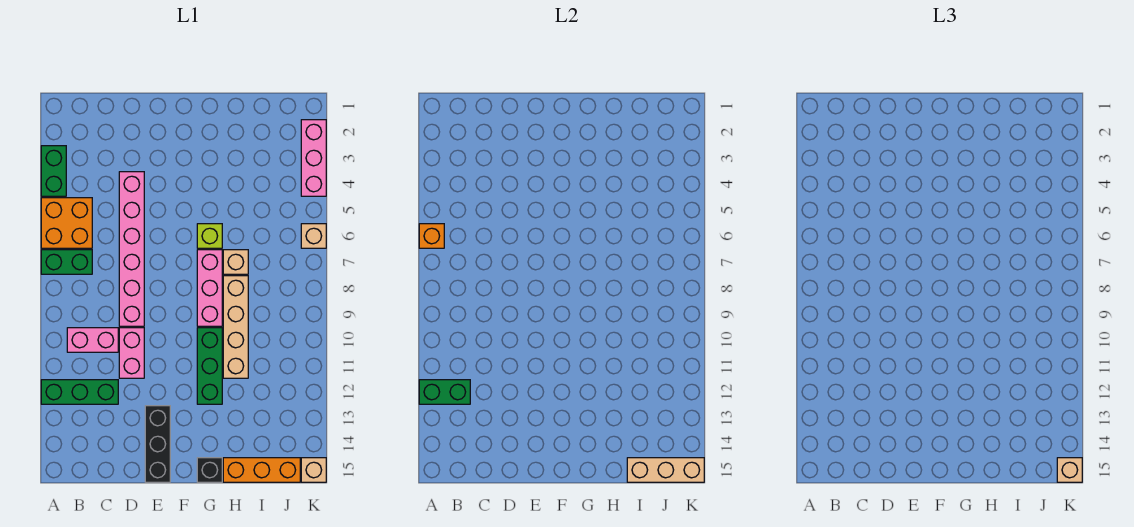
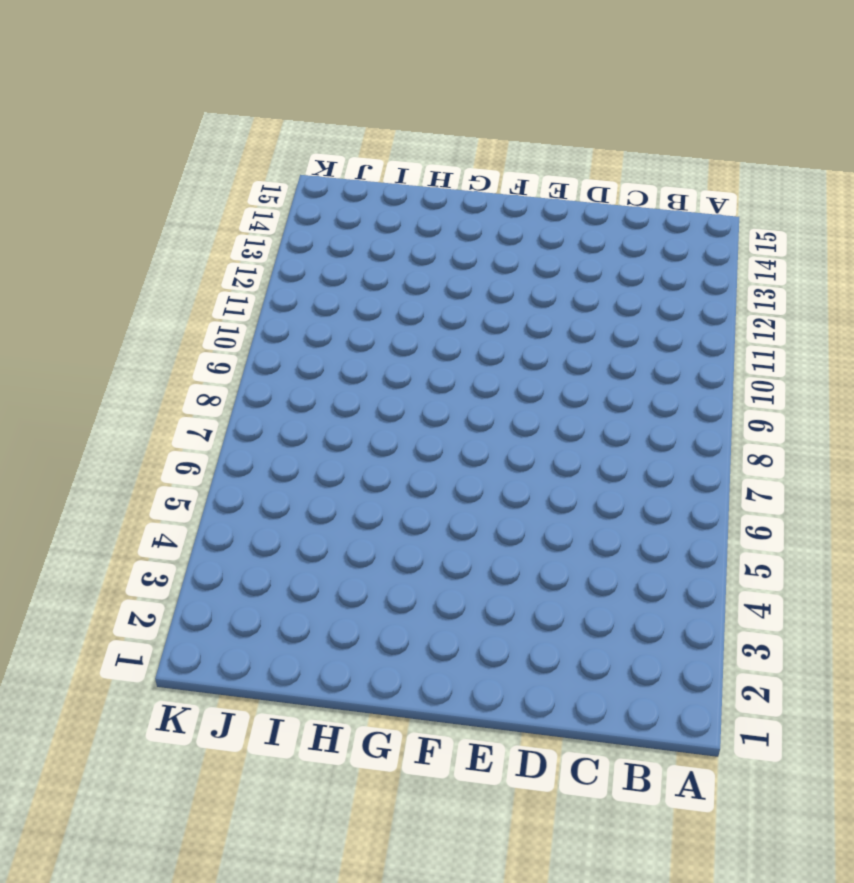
none -> green brick A3:A4 level 1
none -> orange brick A5:B6 level 1
none -> green brick A7:B7 level 1

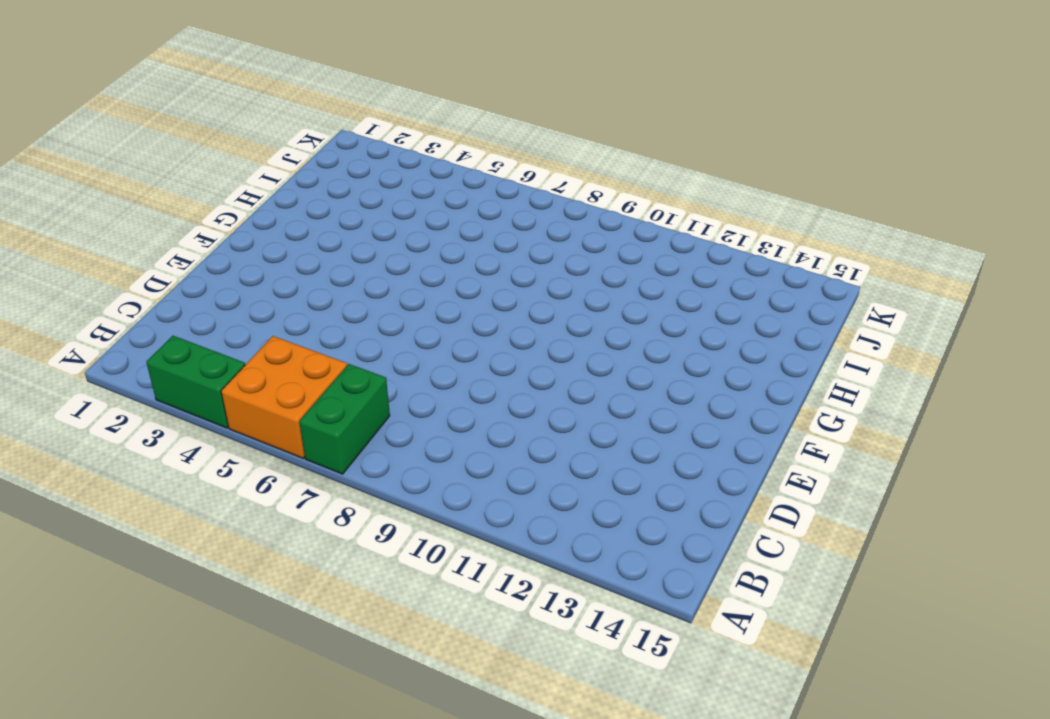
none -> green brick A12:C12 level 1
none -> pink brick B10:C10 level 1
none -> pink brick D4:D9 level 1

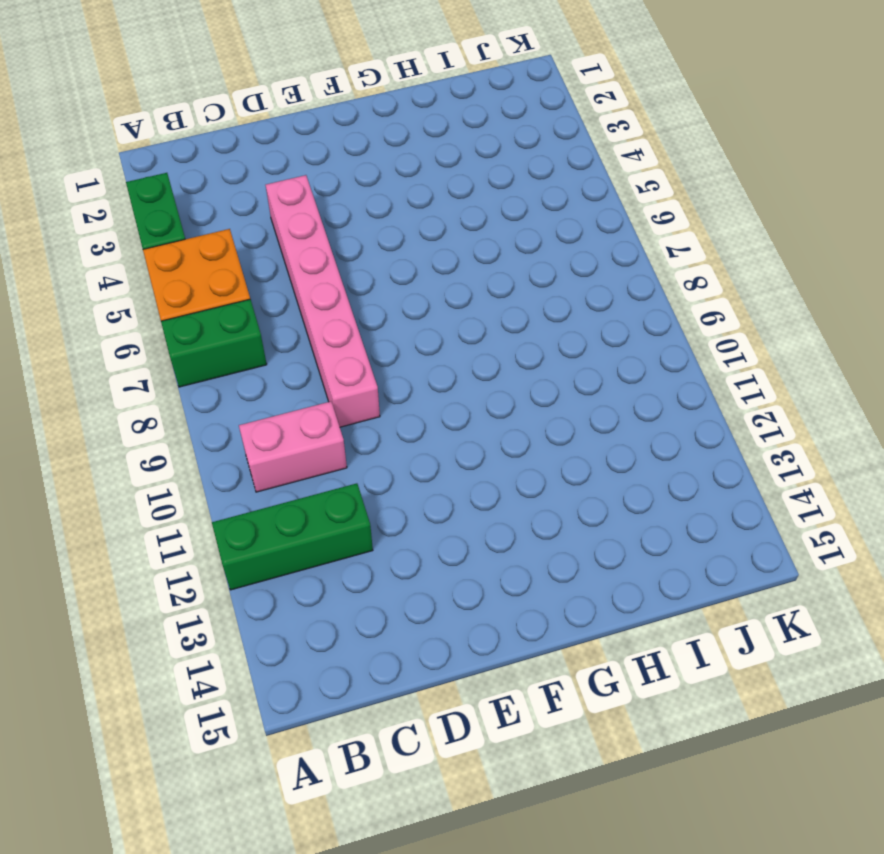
none -> pink brick D10:D11 level 1
none -> black brick E13:E15 level 1
none -> lime brick G6 level 1

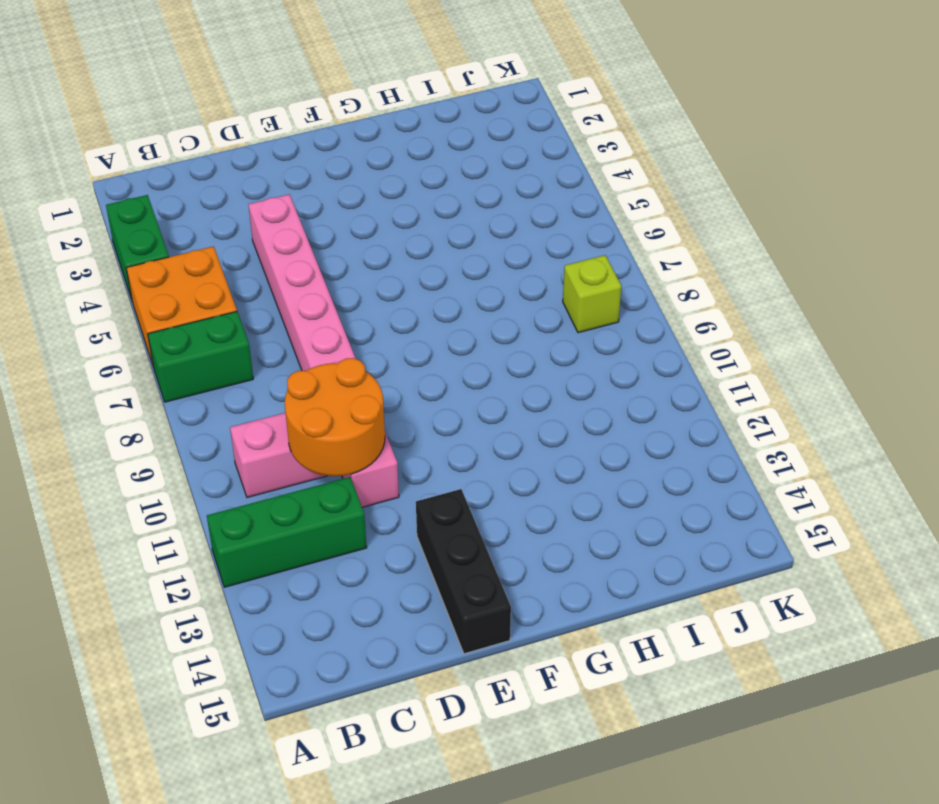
orange round brick C10:D11 level 2 -> none
lime brick J8 level 1 -> lime brick G6 level 1
none -> pink brick G7:G9 level 1
none -> green brick G10:G12 level 1
none -> black brick G15 level 1

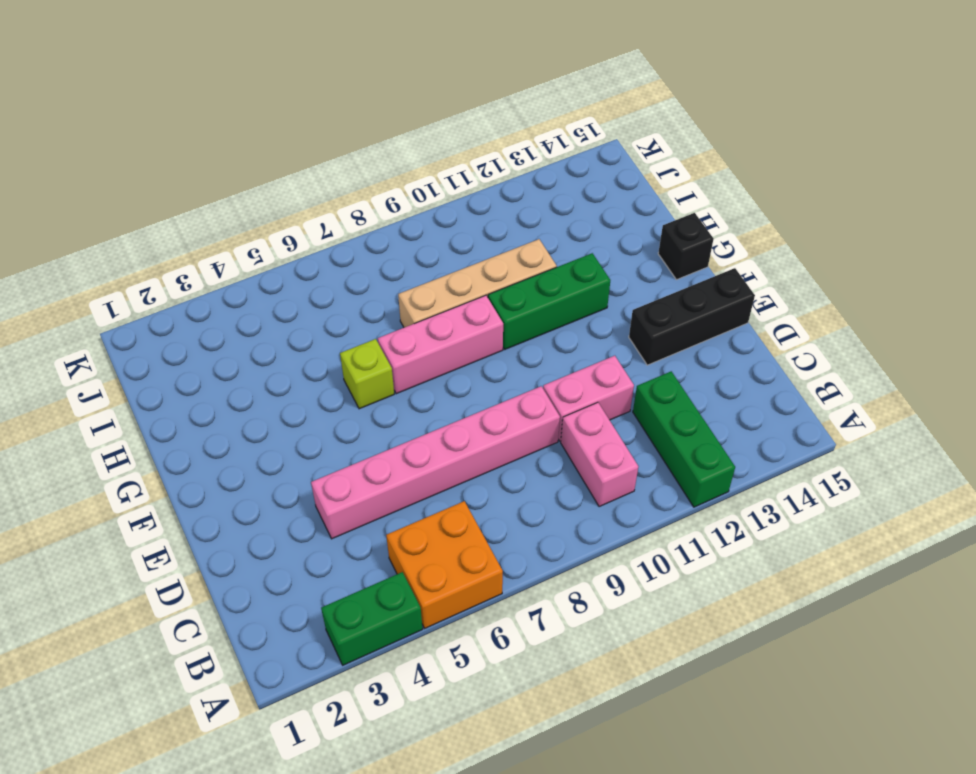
none -> green brick A7:B7 level 1
none -> tan brick H7 level 1
none -> orange brick H15:J15 level 1

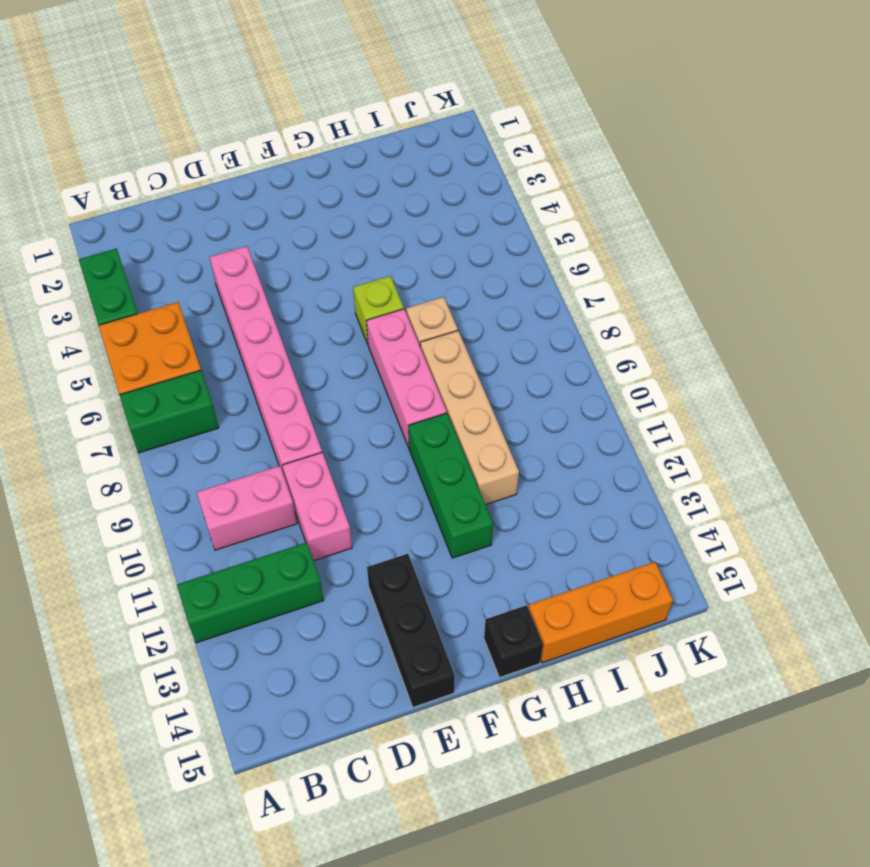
none -> pink brick K2:K4 level 1
none -> tan brick K6 level 1
none -> tan brick K15 level 1

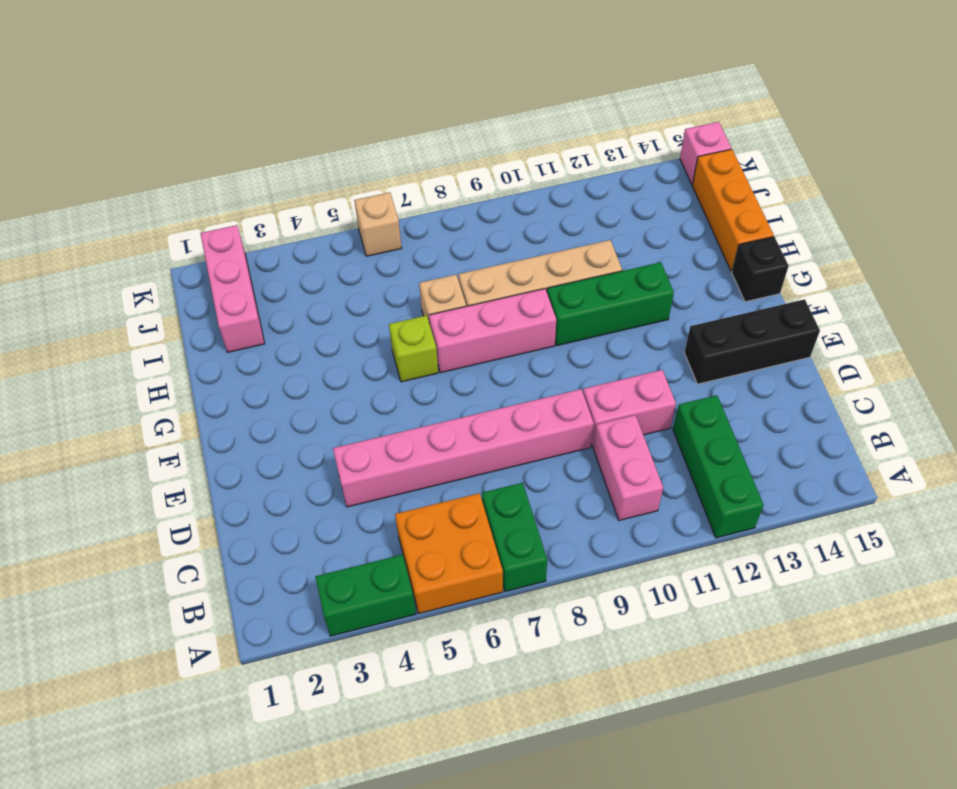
pink brick I2:K2 level 1 -> pink brick K2:K4 level 1
pink brick K15 level 1 -> tan brick K15 level 1
none -> orange brick A6 level 2
none -> green brick A12:B12 level 2
none -> tan brick I15:K15 level 2

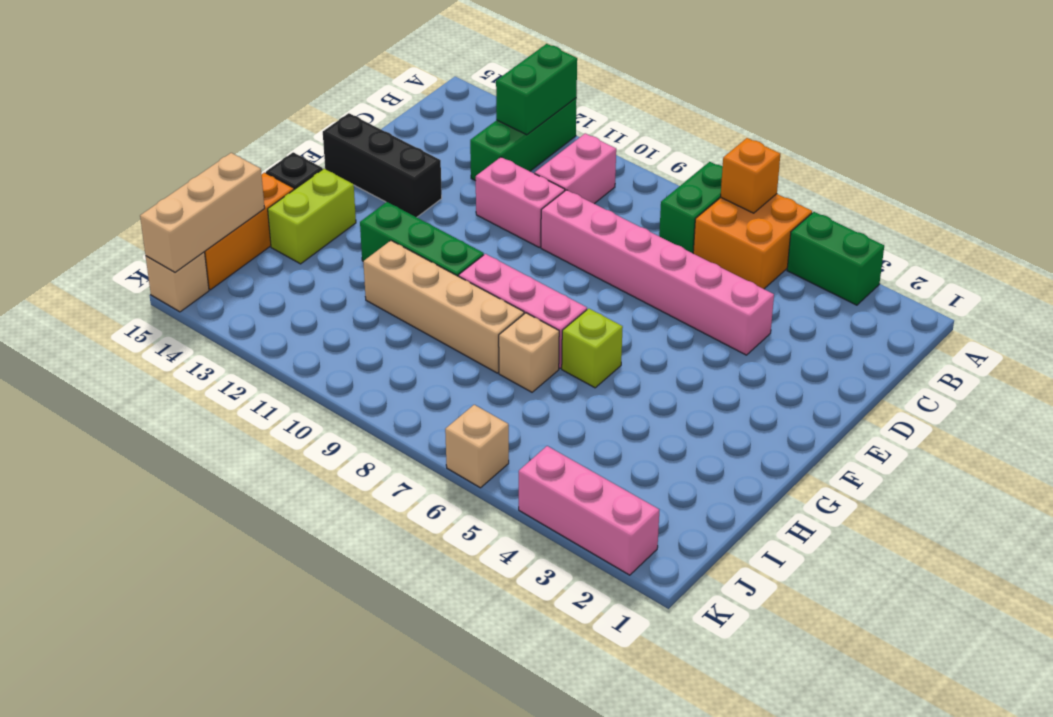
lime brick G14:H14 level 1 -> none
none -> tan brick K15 level 3

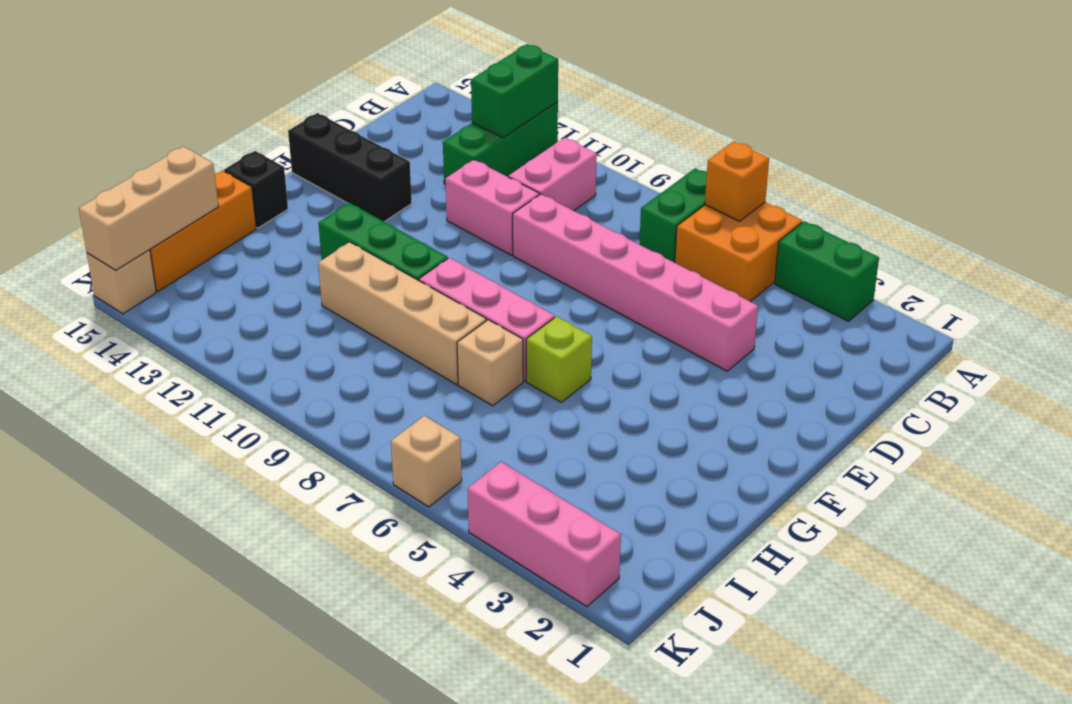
none -> tan brick K15 level 3

